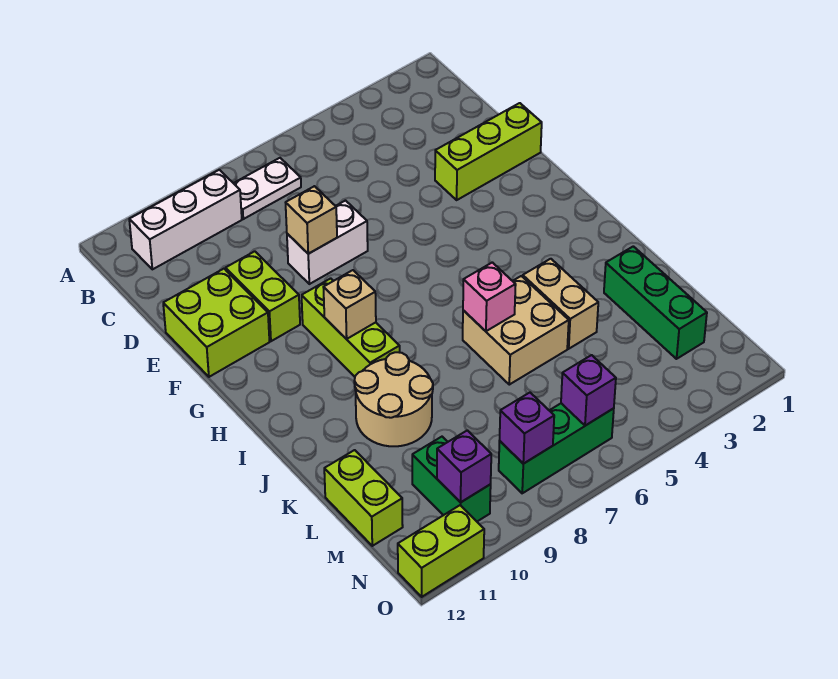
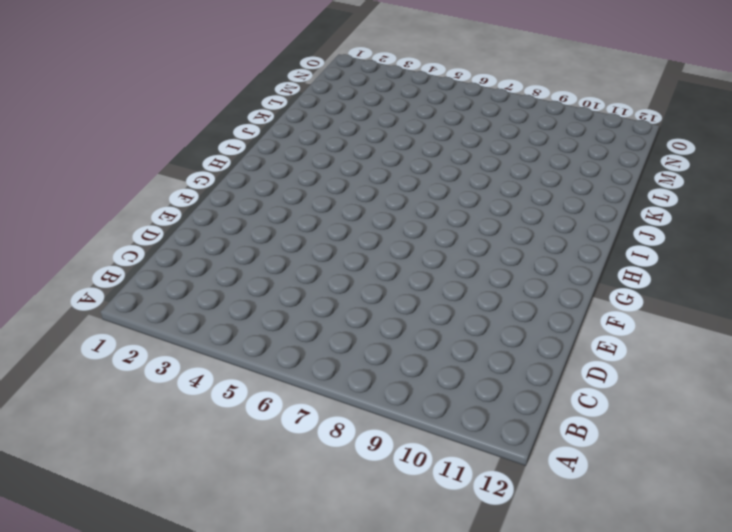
none -> white plate B7:B8 level 1
none -> white brick B9:B11 level 1
none -> lime brick E1:E3 level 1

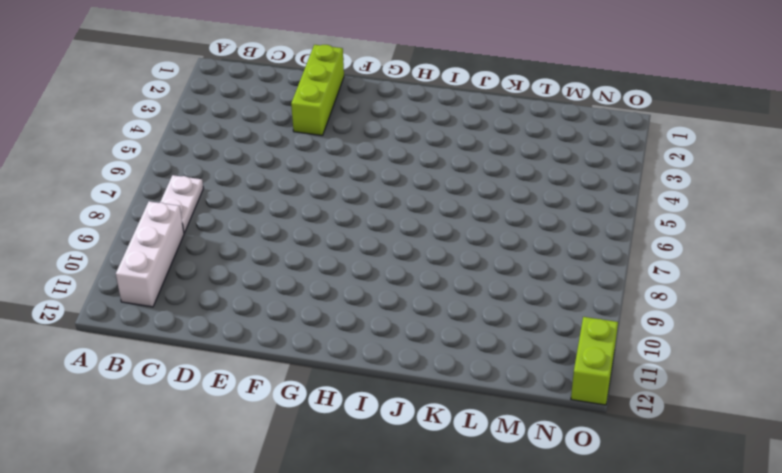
none -> white brick E7:E8 level 1
none -> lime brick E10:F10 level 1
none -> lime brick E11:F12 level 1

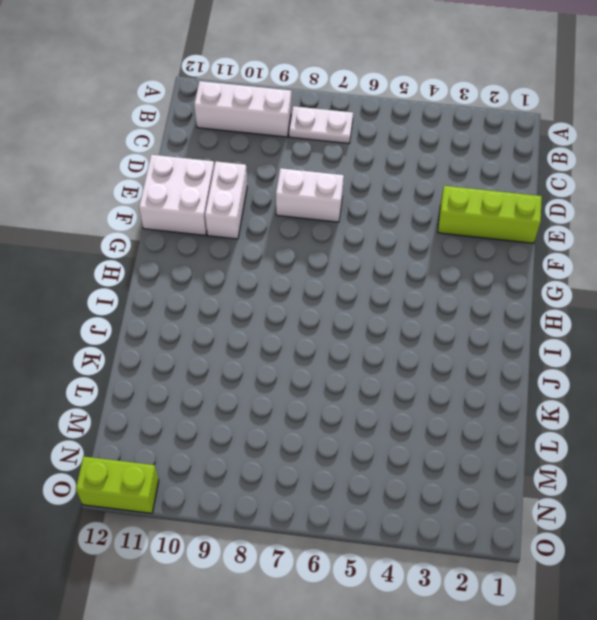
white brick E10:F10 level 1 -> lime brick E10:F10 level 1
white brick E11:F12 level 1 -> lime brick E11:F12 level 1
none -> lime brick G9:I9 level 1
none -> tan brick J4:K4 level 1
none -> tan brick J5:K6 level 1

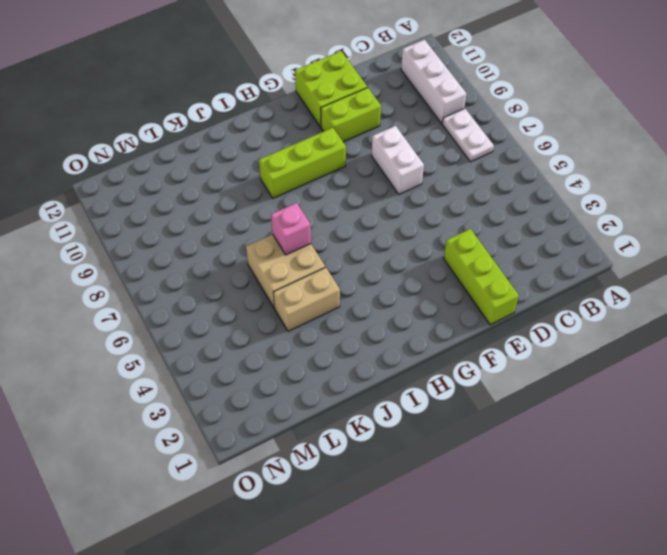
none -> tan round brick J9:K10 level 1
none -> green brick K2:M2 level 1
none -> lime brick L12:M12 level 1

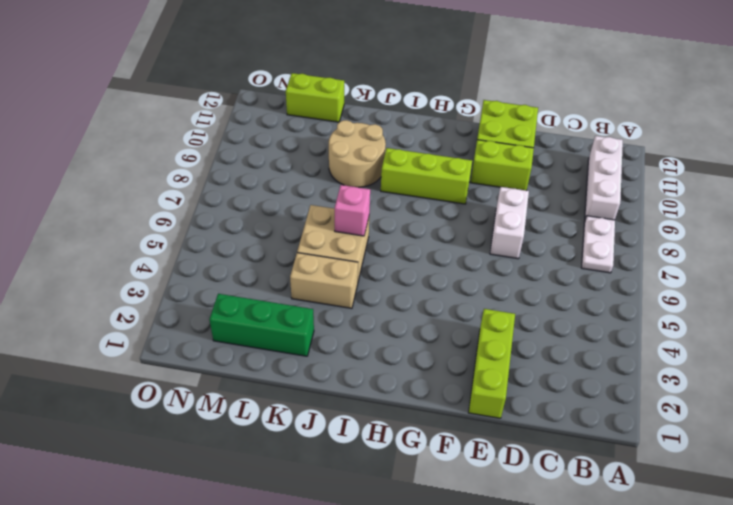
none -> green brick M10:N10 level 1
none -> green brick N6:N8 level 1
none -> lime brick O11:O12 level 1

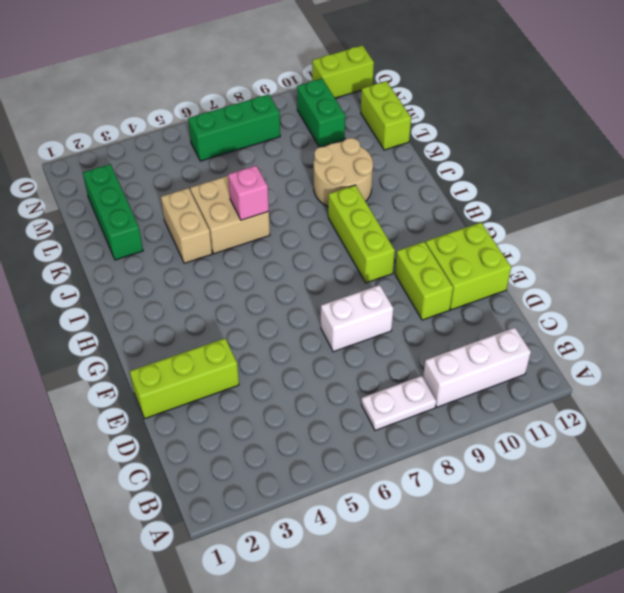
none -> tan brick E8 level 2
none -> tan brick H9 level 2
none -> purple brick N6 level 2

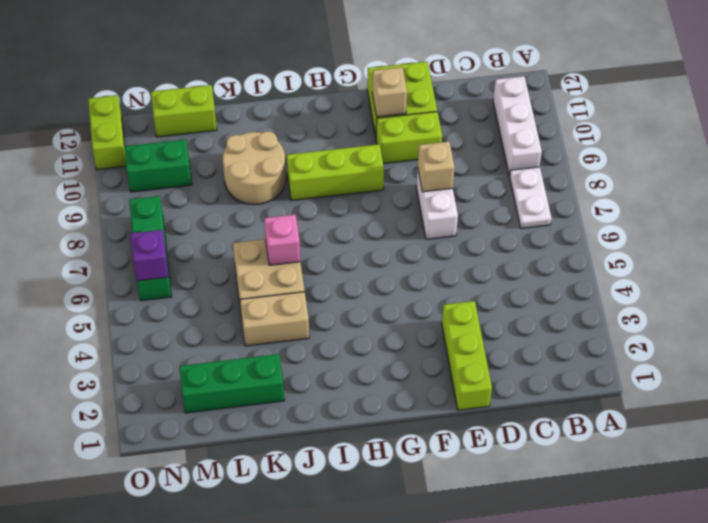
tan brick F11 level 2 -> tan brick H9 level 2
none -> purple brick N8 level 2
none -> purple brick N10 level 2

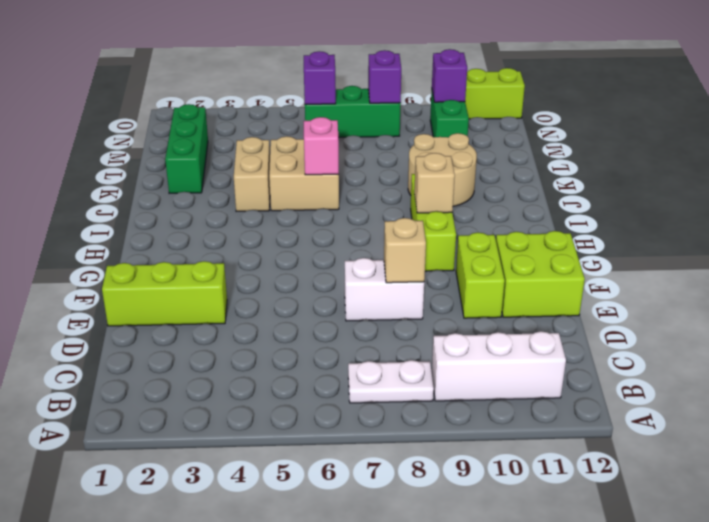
none -> lime brick L12:M12 level 1

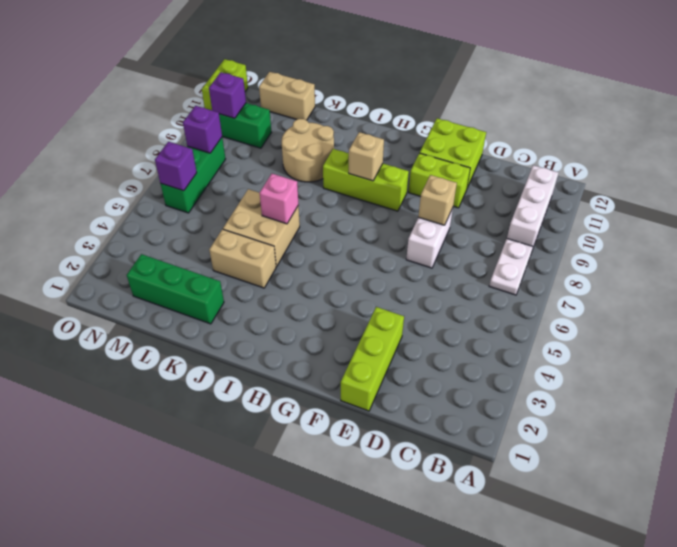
tan brick L12:M12 level 1 -> lime brick L12:M12 level 1

